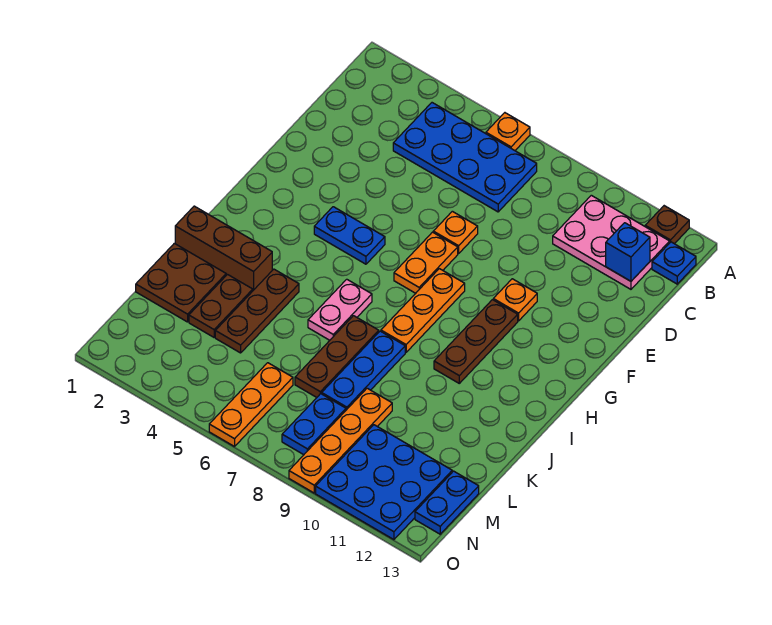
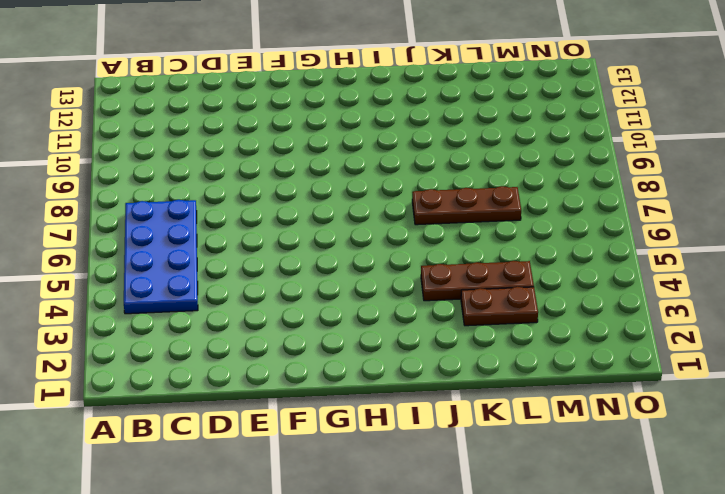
none -> orange plate A6 level 1
none -> brown plate A12 level 1
none -> pink plate B10:C12 level 1

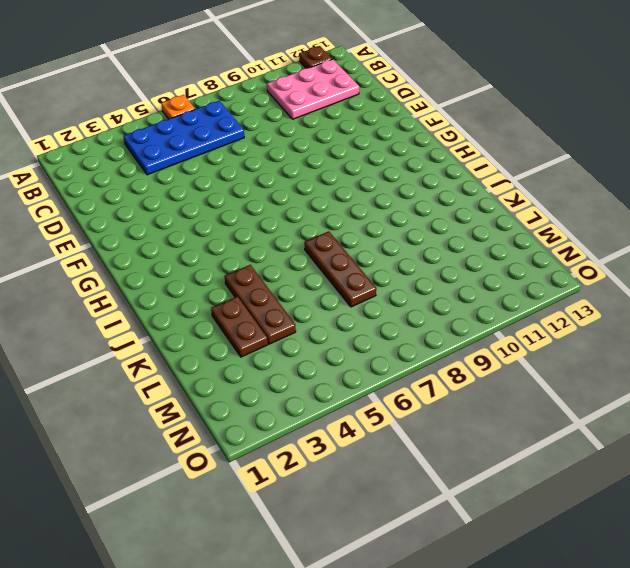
none -> blue plate B13 level 1
none -> orange plate E7 level 1
none -> orange plate F7:G7 level 1

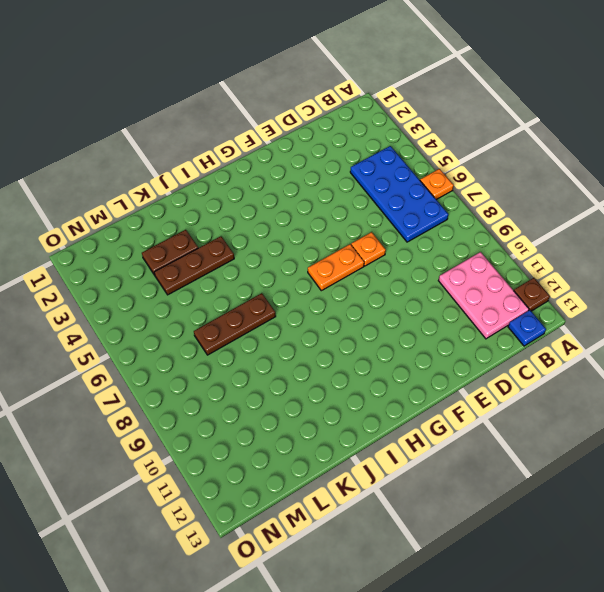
none -> orange plate F10 level 1
none -> blue plate G4:G5 level 1
none -> orange plate G8:I8 level 1

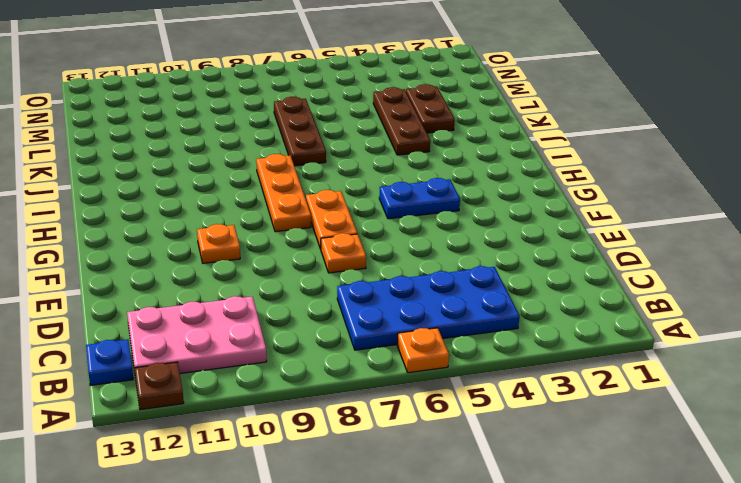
none -> brown plate G10:I10 level 1
none -> pink plate I6:J6 level 1
none -> brown brick J1:J3 level 1

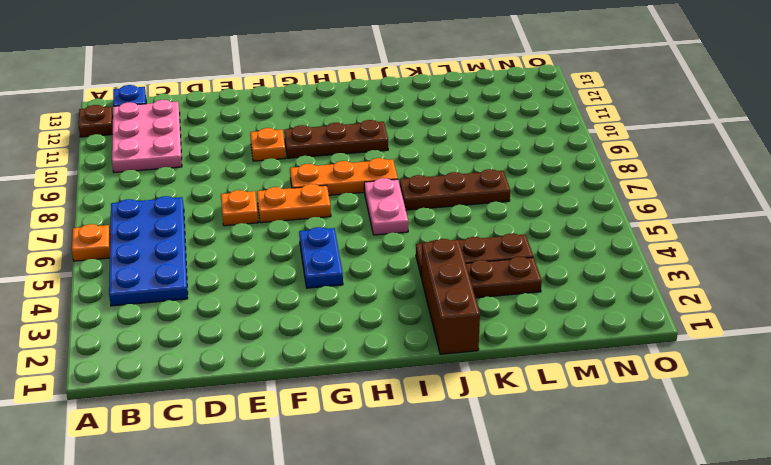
pink plate I6:I7 level 1 -> pink plate I6:J6 level 1
none -> blue plate J8:L8 level 1
none -> brown plate K1:L2 level 1
none -> orange plate L9:O9 level 1

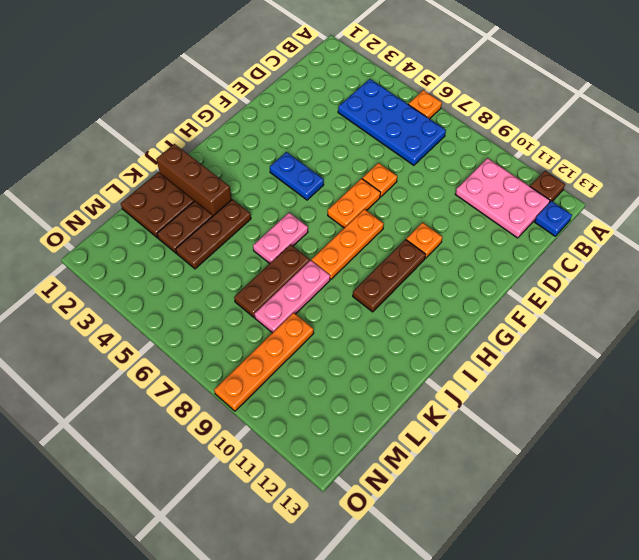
pink plate J8:L8 level 1 -> blue plate J8:L8 level 1
none -> orange plate M6:O6 level 1
none -> blue plate M8:N8 level 1
none -> blue plate M10:O12 level 1

